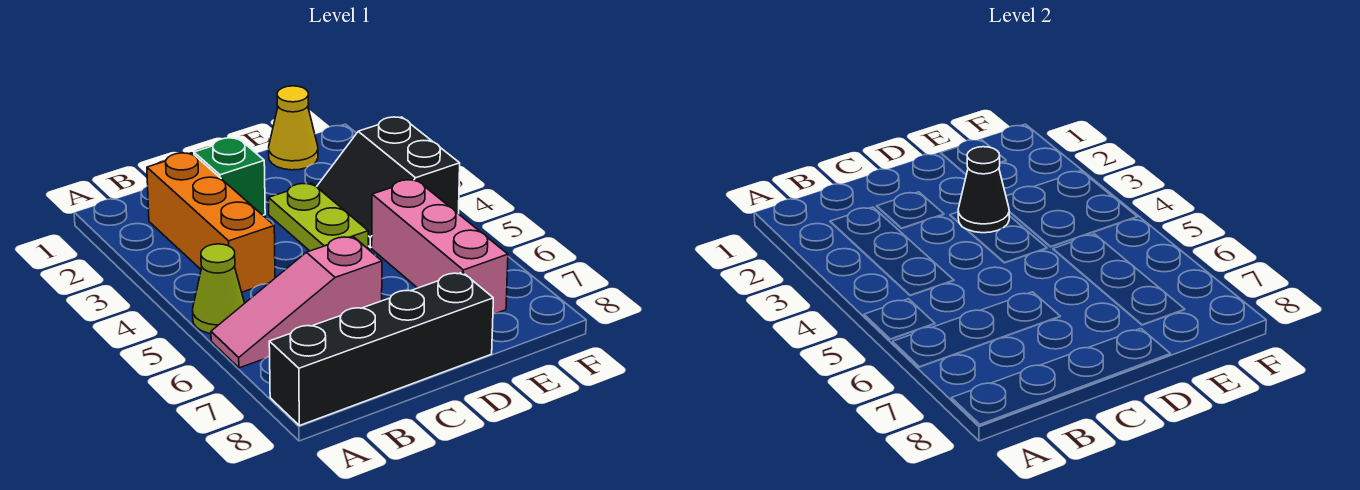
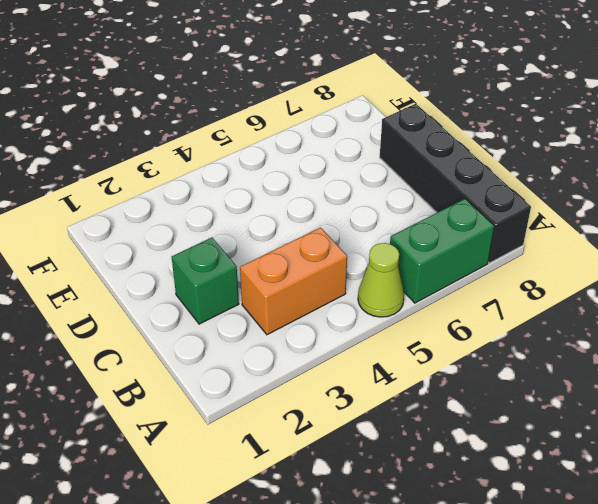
green brick A6:A7 level 1 -> pink slope A6:C6 level 1 top C
orange brick B3:B4 level 1 -> orange brick B2:B4 level 1
none -> lime plate D3:D4 level 1
none -> yellow cone E1 level 1

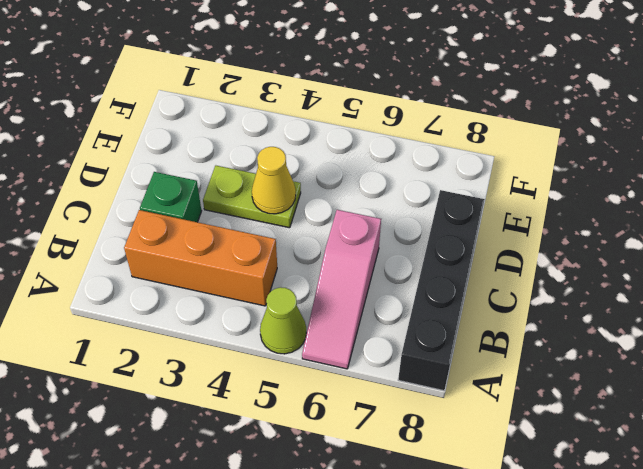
yellow cone D4 level 2 -> yellow cone E1 level 1
none -> black slope E3:F4 level 1 top F
none -> pink brick E5:E7 level 1

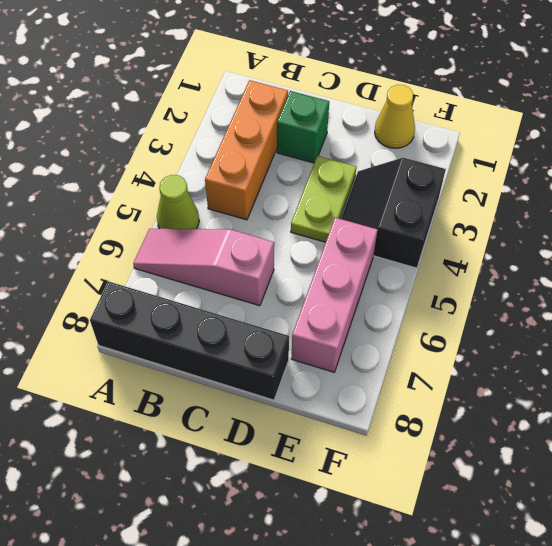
none -> black cone D3 level 2

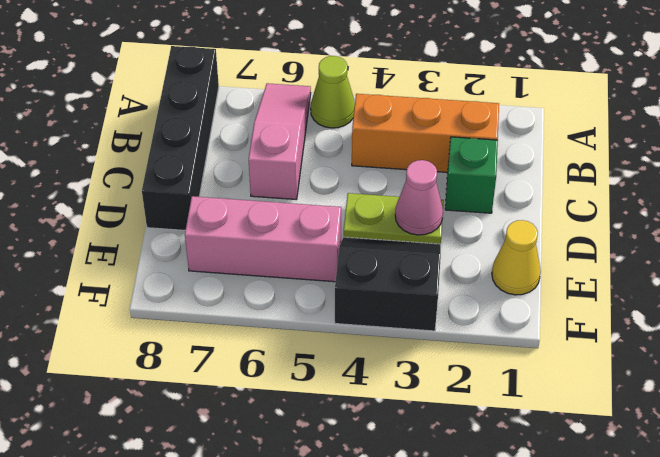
pink cone D3 level 2 -> black cone D3 level 2

